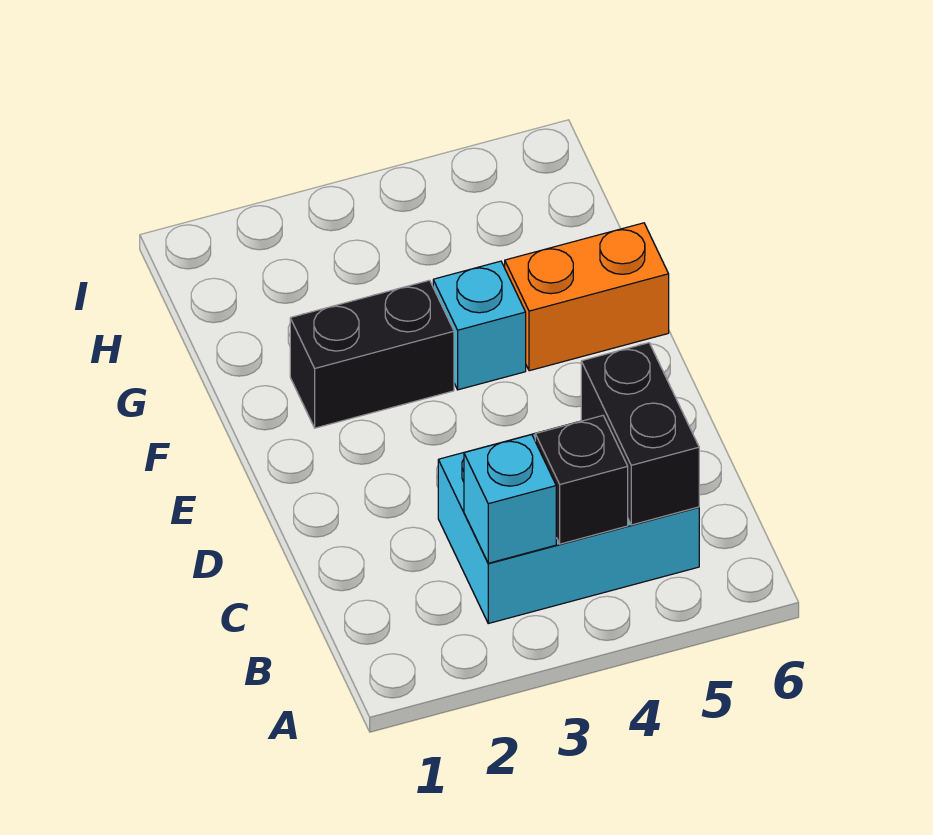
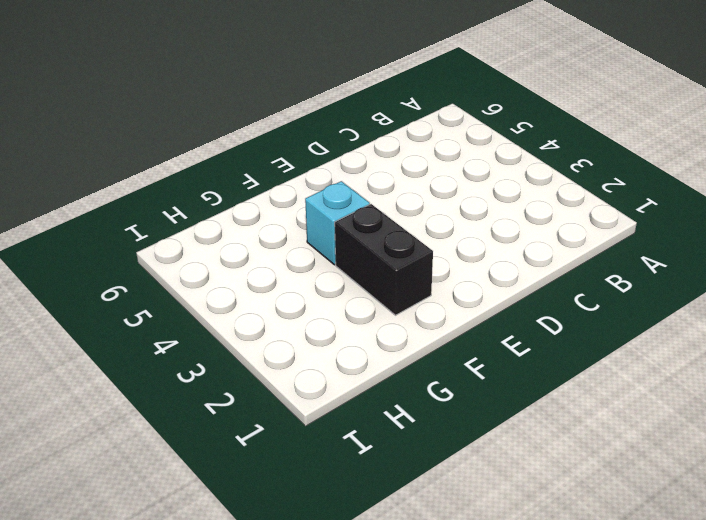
none -> cyan brick B3:C5 level 1
none -> orange brick F5:F6 level 1

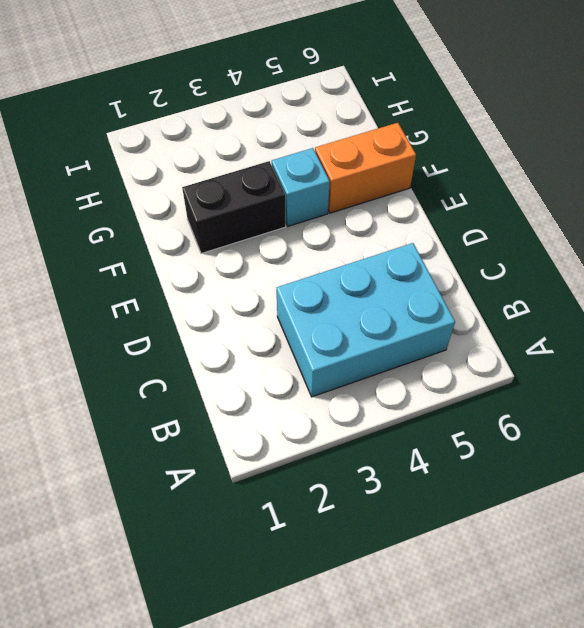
none -> cyan brick B3 level 2
none -> black brick B4 level 2

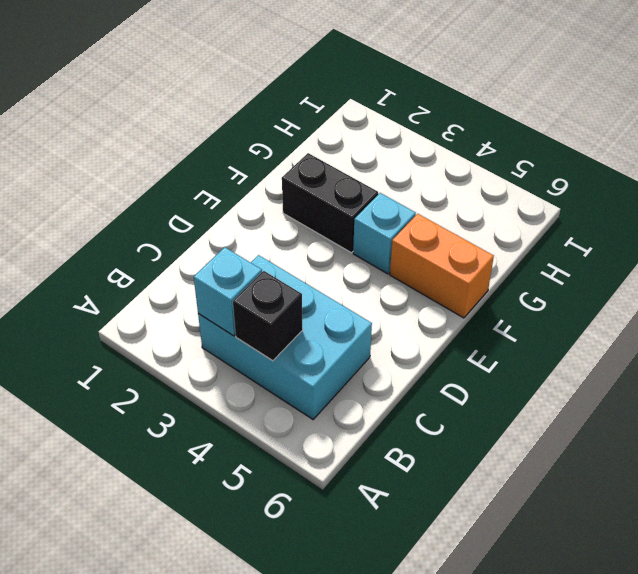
none -> black brick B5:C5 level 2

